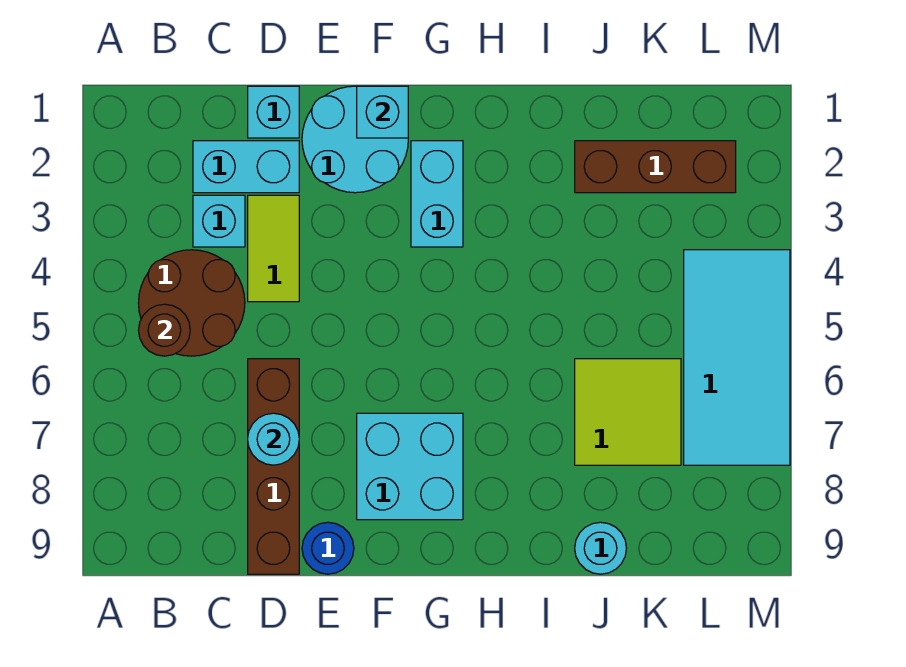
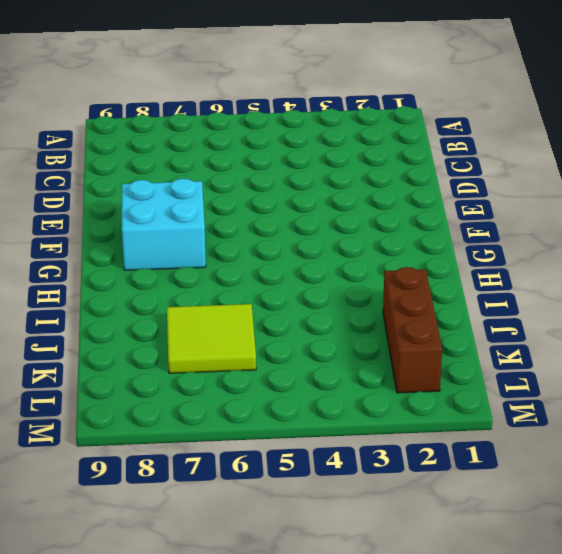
none -> brown round brick B4:C5 level 1
none -> cyan brick C2:D2 level 1
none -> cyan brick C3 level 1

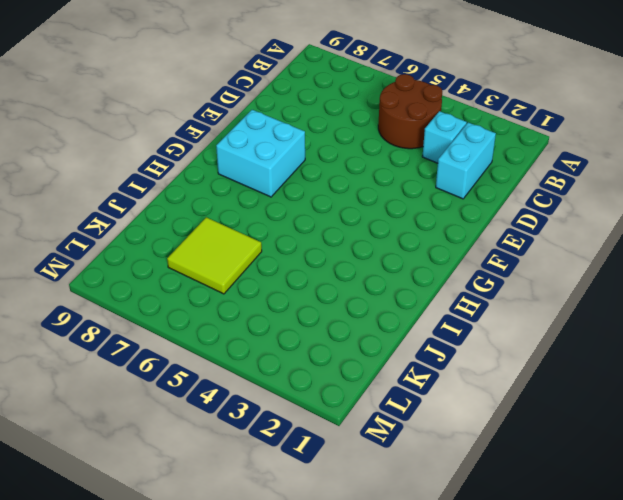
none -> cyan brick D1 level 1
none -> lime tile D3:D4 level 1
none -> brown brick D6:D9 level 1

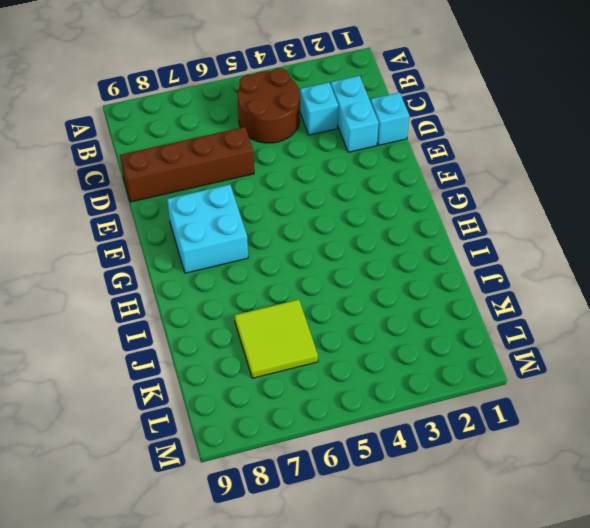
none -> lime tile D3:D4 level 1
none -> cyan round brick E1:F2 level 1
none -> blue round brick E9 level 1

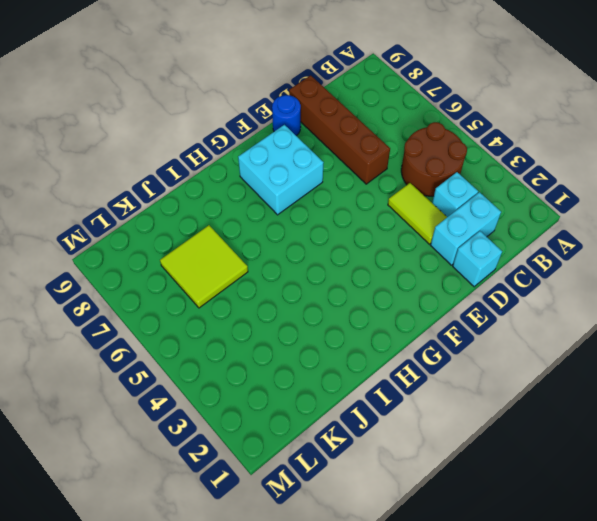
none -> cyan round brick E1:F2 level 1
none -> cyan brick G2:G3 level 1
none -> brown brick J2:L2 level 1

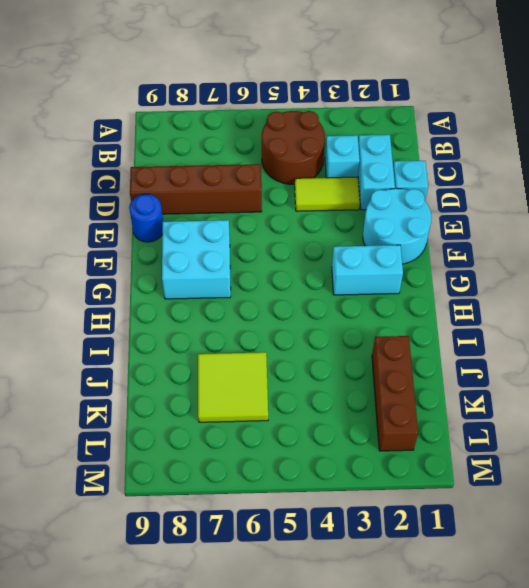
none -> cyan round brick J9 level 1
none -> cyan tile L4:M7 level 1
none -> brown round brick B5 level 2

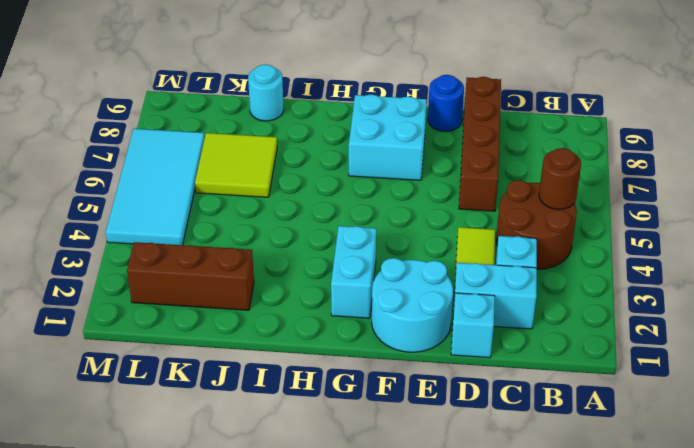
none -> cyan round brick D7 level 2
none -> cyan brick F1 level 2

